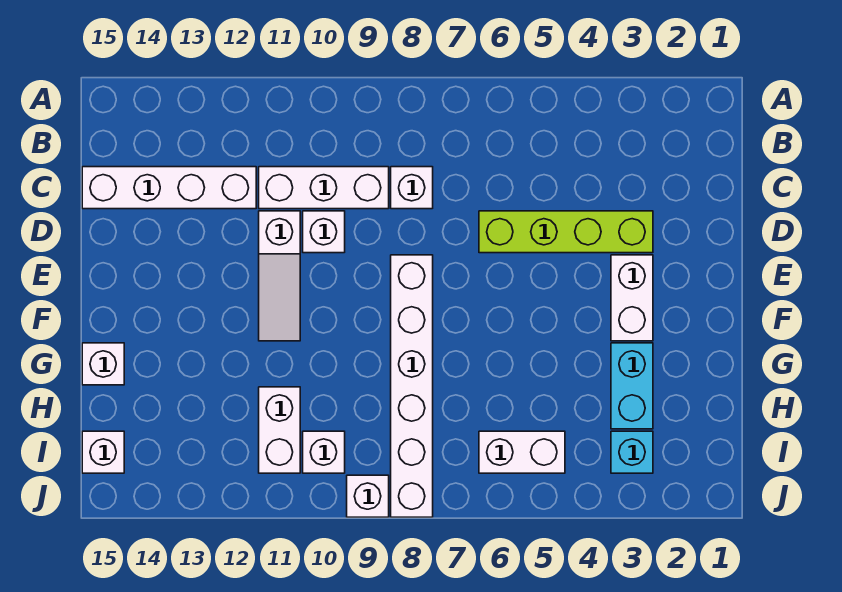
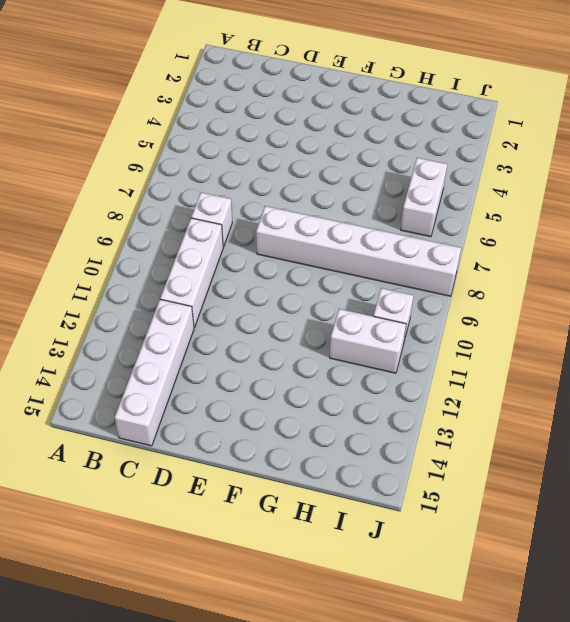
none -> lime brick D3:D6 level 1
none -> white brick D10 level 1
none -> white slope D11:F11 level 1 top D

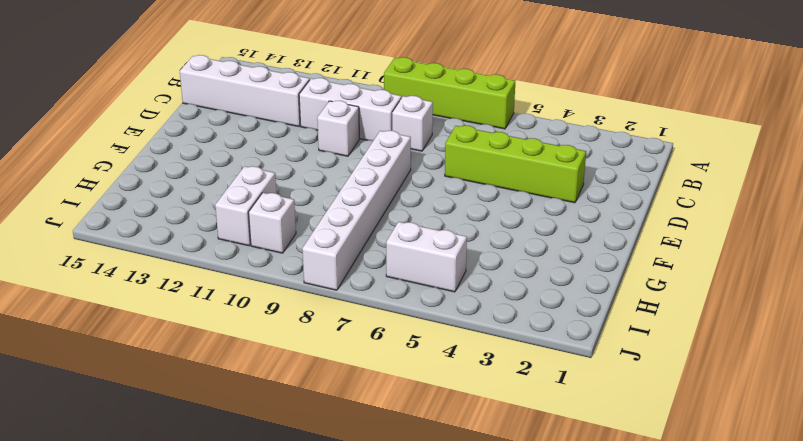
lime brick A6:A9 level 1 -> none
none -> white slope D11:F11 level 1 top D
none -> white brick E3:F3 level 1
none -> cyan brick G3:H3 level 1

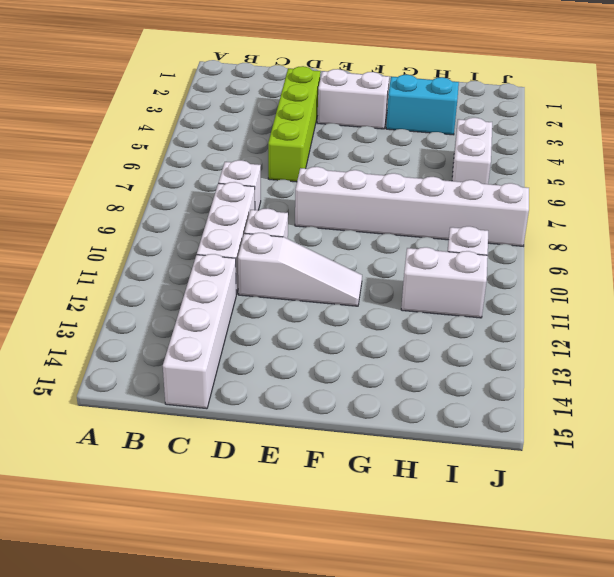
none -> white brick G15 level 1
none -> cyan brick I3 level 1
none -> white brick I15 level 1

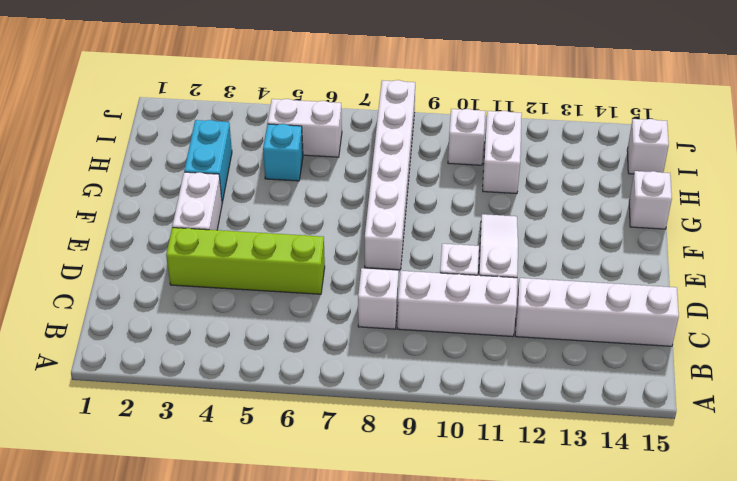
cyan brick H5 level 1 -> cyan brick I3 level 1
none -> white brick J9 level 1

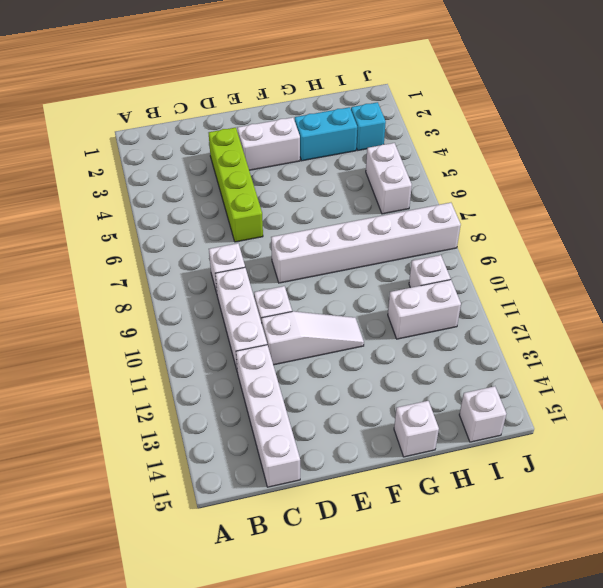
none -> white brick J9 level 1

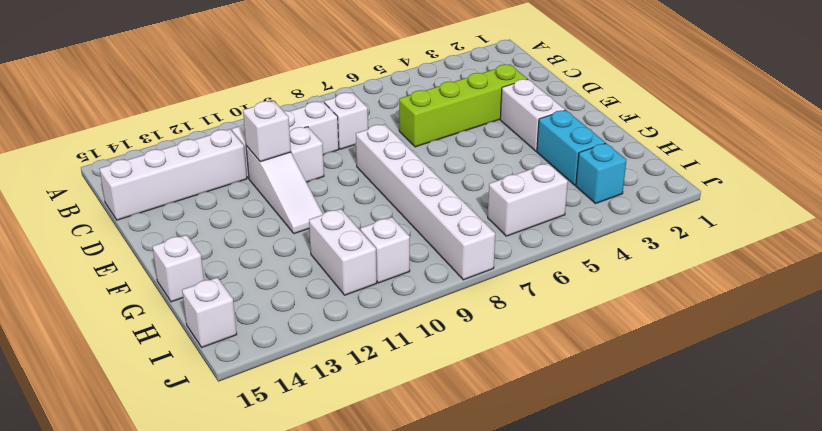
white brick D11 level 2 -> white brick J9 level 1

